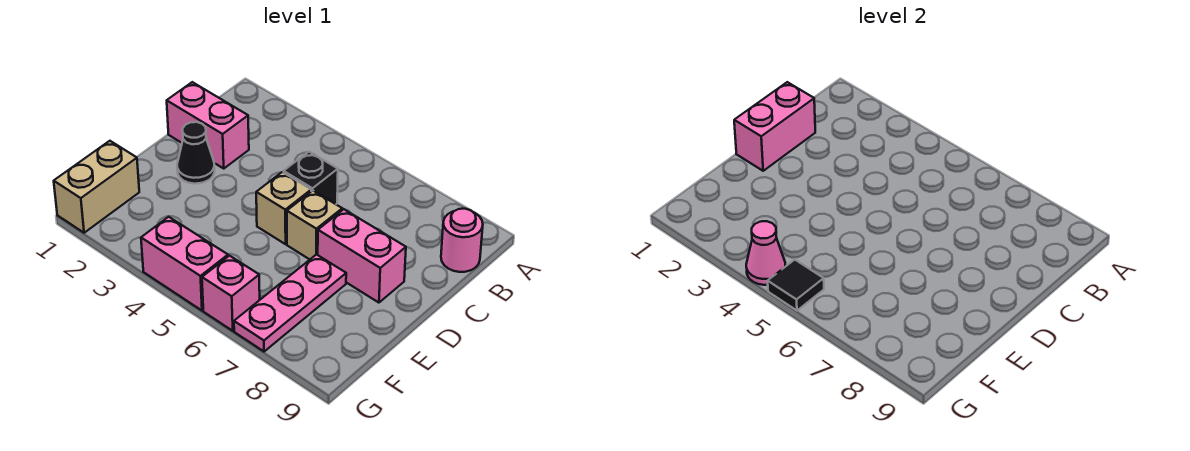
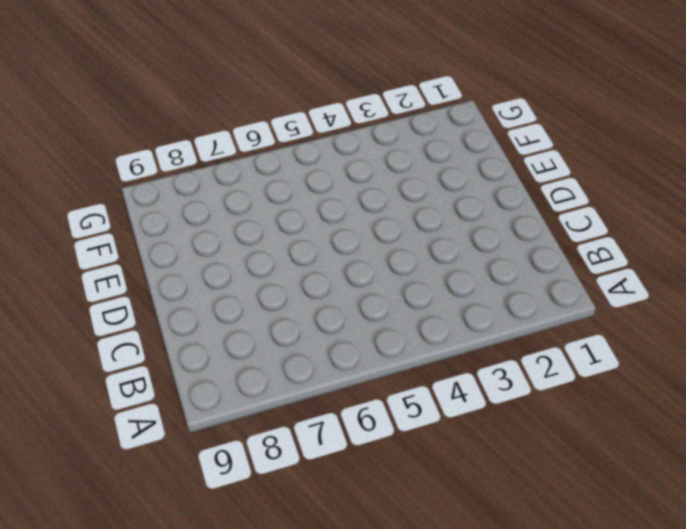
none -> pink round brick B9 level 1
none -> pink brick C1:C2 level 1
none -> black brick C5 level 1

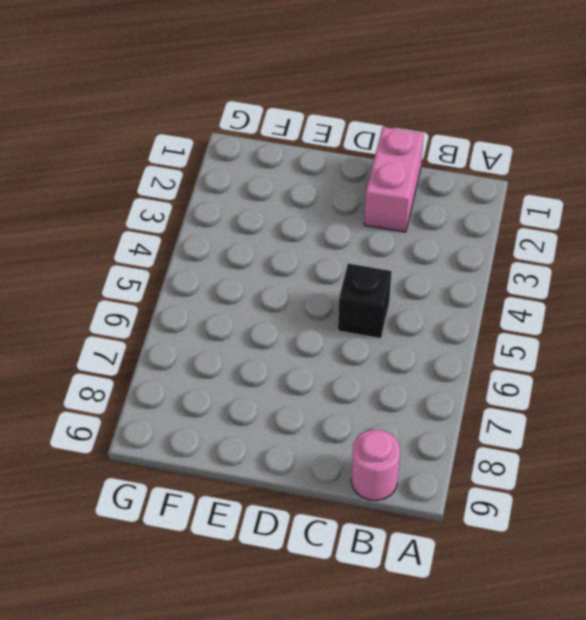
none -> black cone D2 level 1
none -> tan brick D5 level 1
none -> tan brick D6 level 1

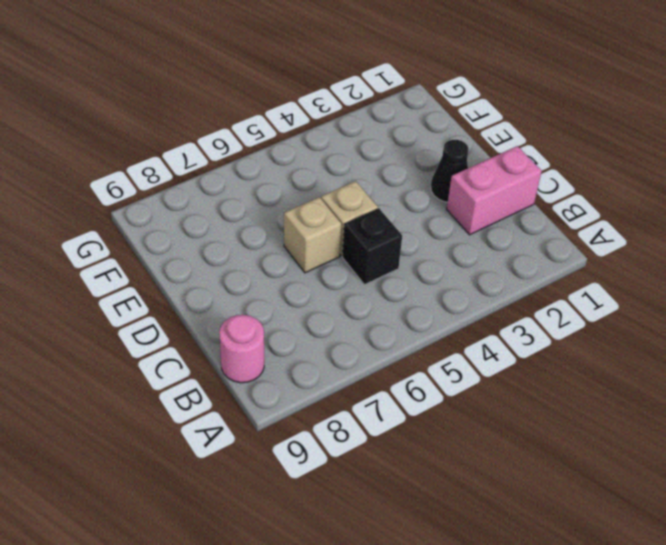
none -> pink brick D7:D8 level 1
none -> pink plate E7:G7 level 1
none -> tan brick F1:G1 level 1

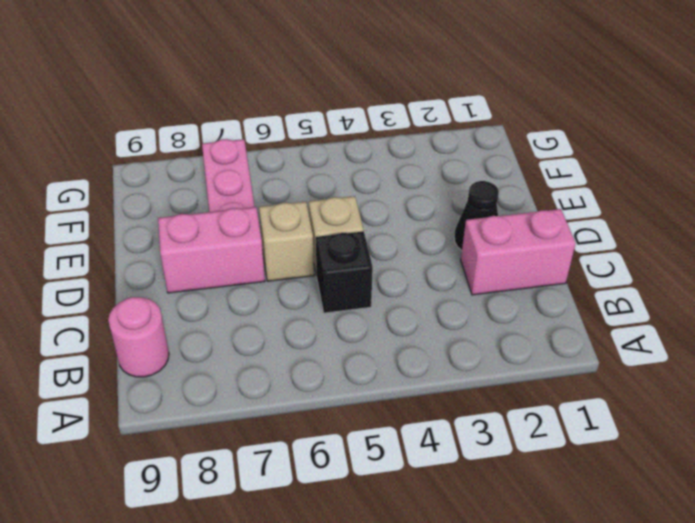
none -> tan brick F1:G1 level 1
none -> pink brick G4:G5 level 1
none -> pink brick G6 level 1

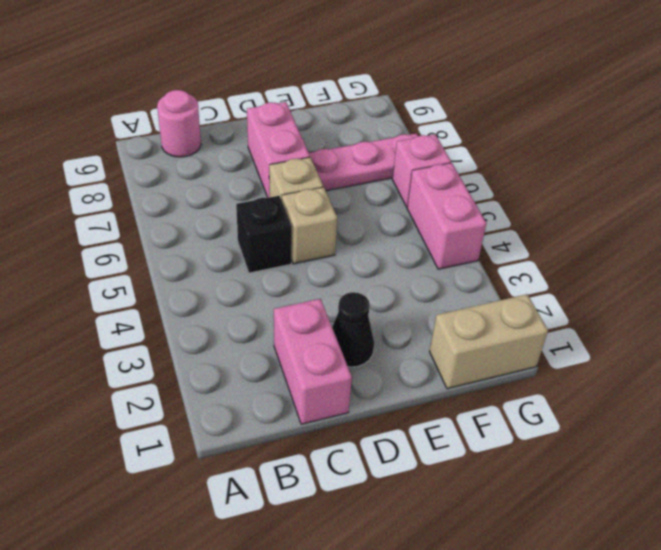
none -> pink brick C1:D1 level 2
none -> pink cone G4 level 2
none -> black tile G5 level 2

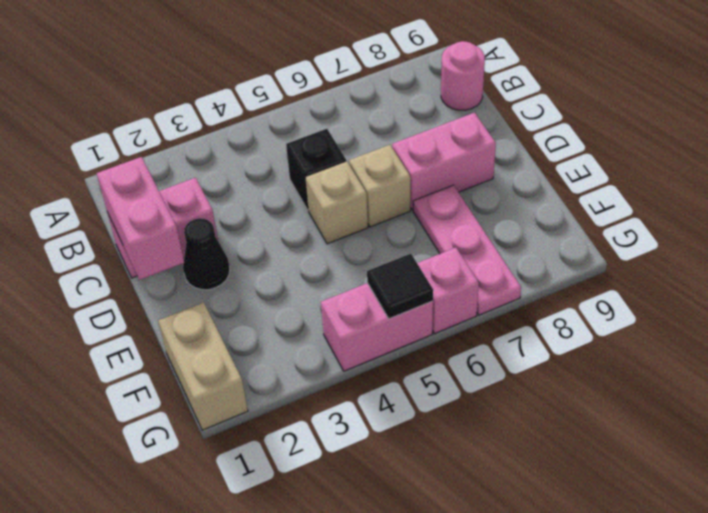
none -> pink cone G4 level 2

